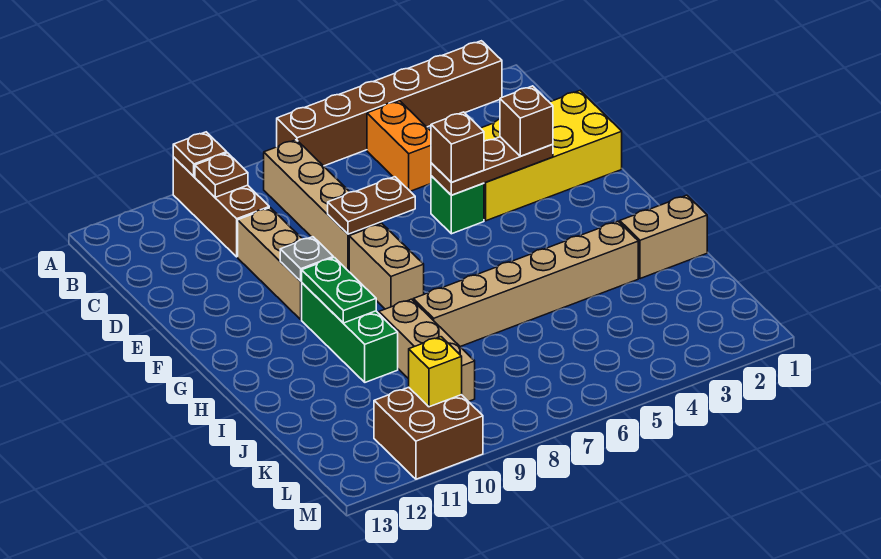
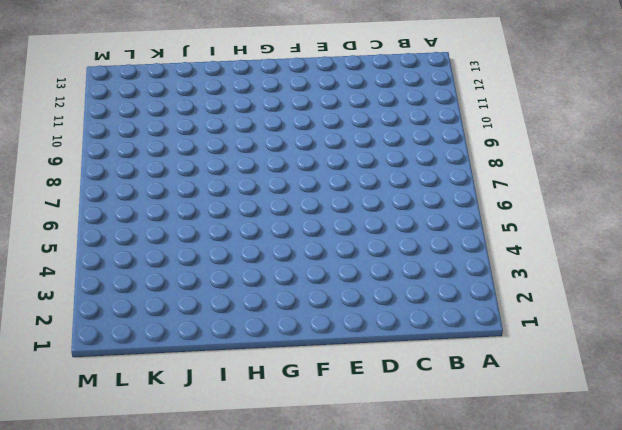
none -> brown brick A2:A7 level 1
none -> brown brick A10:C10 level 1
none -> orange brick B5:C5 level 1

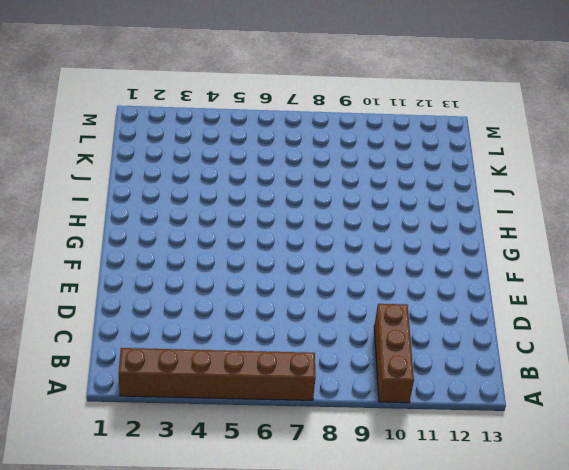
none -> orange brick B5:C5 level 1
none -> tan brick B8:E8 level 1
none -> yellow brick D1:E4 level 1

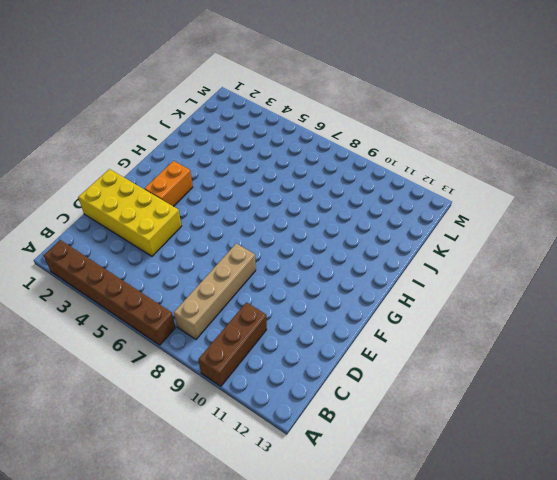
orange brick F3:G3 level 1 -> orange brick B5:C5 level 1
none -> tan brick D10:F10 level 1
none -> green brick E5 level 1
none -> tan brick F8:G8 level 1

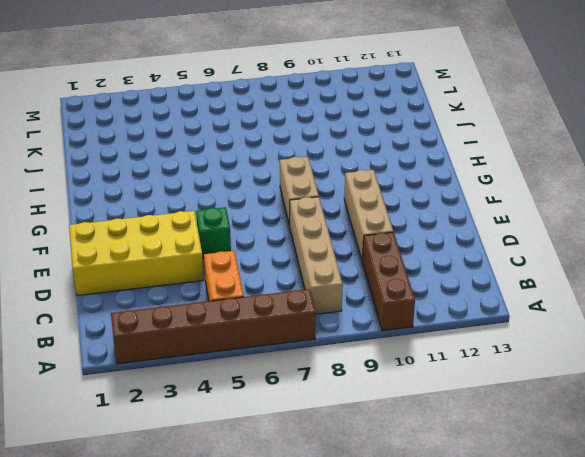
none -> green brick G10:I10 level 1
none -> tan brick I1:I2 level 1
none -> tan brick I3:I8 level 1

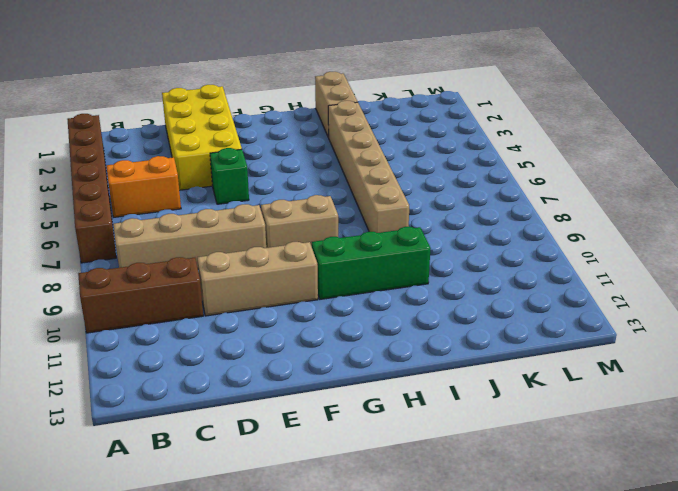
none -> tan brick I9:K9 level 1
none -> brown brick L10:M11 level 1
none -> brown plate A10 level 2

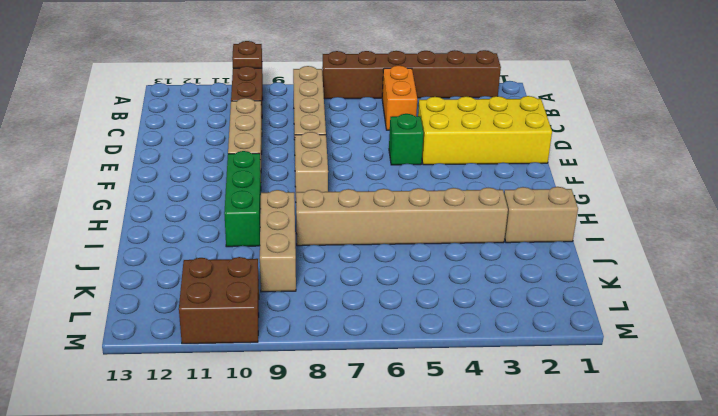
none -> brown plate B10 level 2
none -> brown plate E3:E5 level 2
none -> brown plate E7:E8 level 2

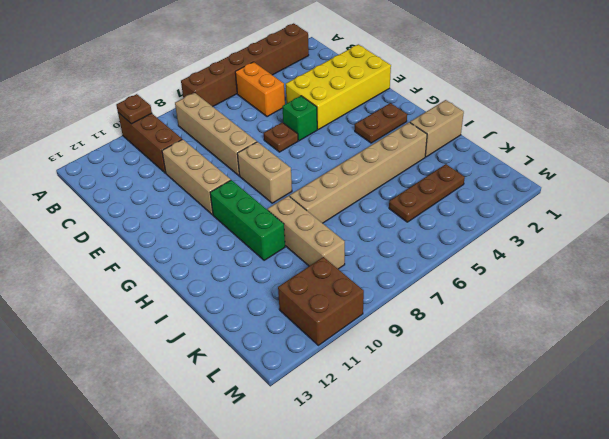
brown plate E6 level 1 -> brown plate B10 level 2
brown plate G2:G3 level 1 -> brown plate E7:E8 level 2
brown plate K3:K5 level 1 -> brown plate E3:E5 level 2
none -> grey plate F10 level 2
none -> green plate G10:H10 level 2
none -> yellow brick L10 level 2

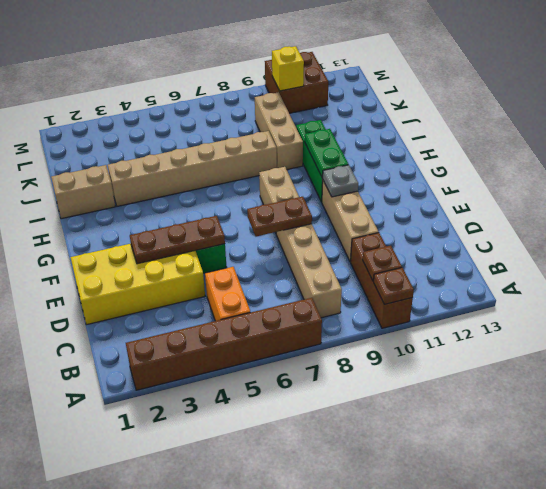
none -> brown brick E3 level 3
none -> brown brick E5 level 3

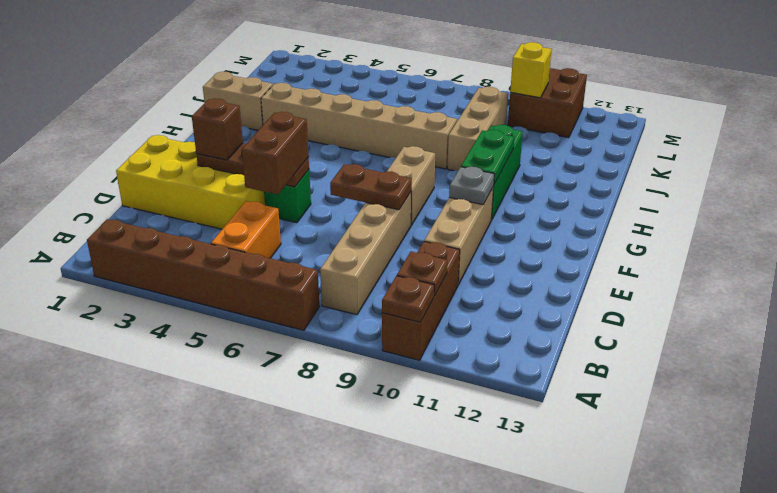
brown brick D5:E5 level 3 -> brown brick E5 level 3

